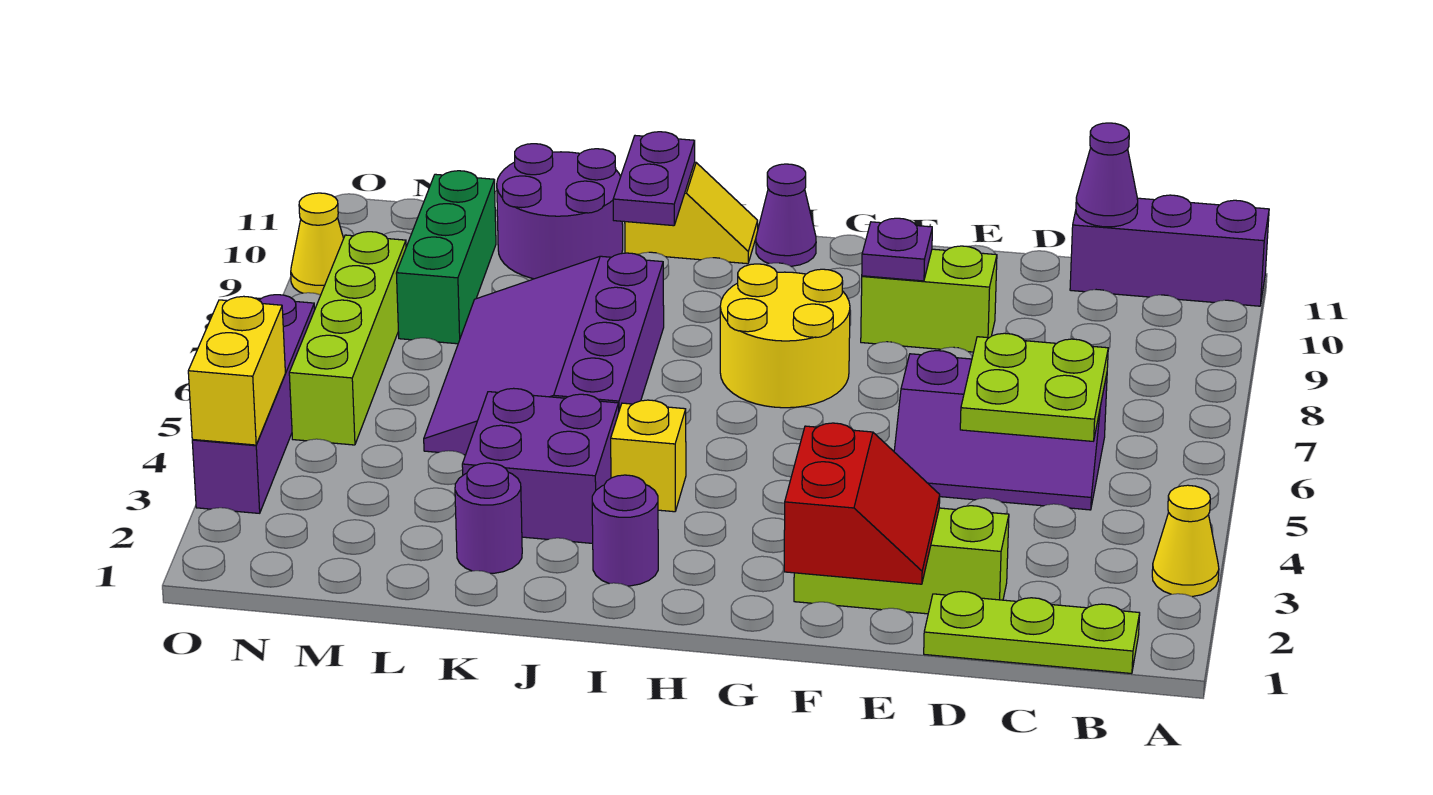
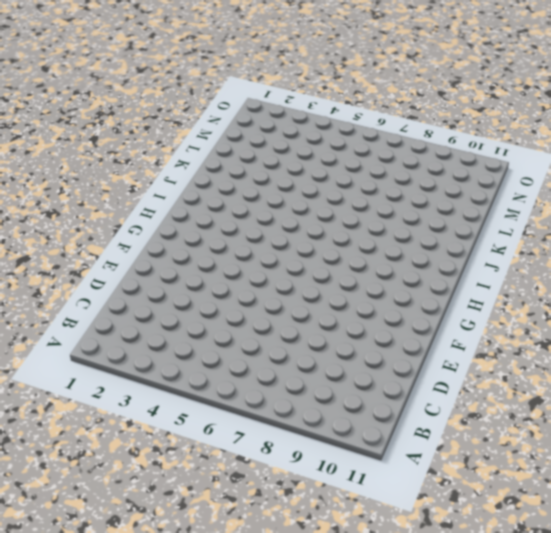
none -> yellow cone A3 level 1
none -> purple brick A11:C11 level 1
none -> lime plate B1:D1 level 1

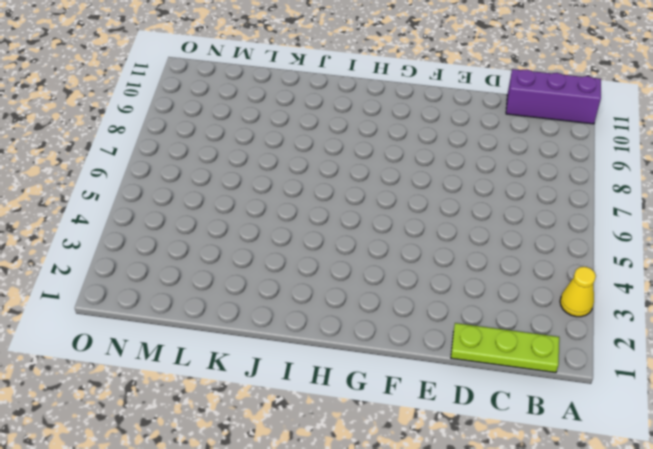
none -> purple slope C5:E6 level 1 top 6
none -> lime brick D2:F2 level 1
none -> lime brick E9:F9 level 1

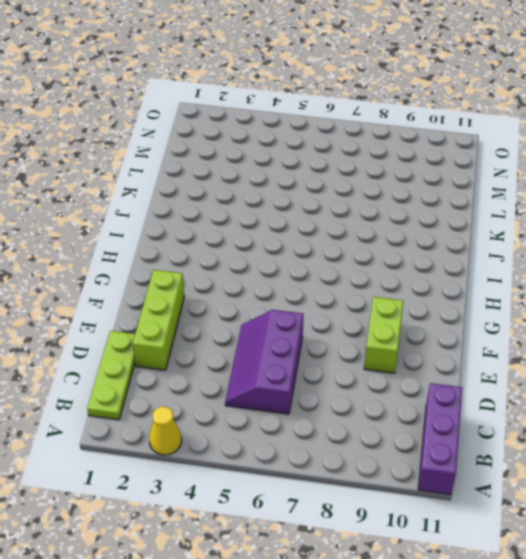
none -> yellow round brick G7:H8 level 1
none -> purple cone H11 level 1
none -> purple round brick I2 level 1

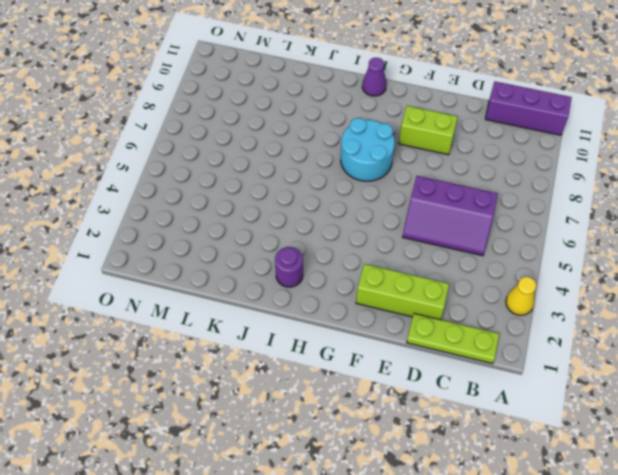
cyan round brick G7:H8 level 1 -> yellow round brick G7:H8 level 1
none -> yellow brick I4 level 1
none -> yellow slope I11:J11 level 1 top J
none -> purple brick J3:K4 level 1

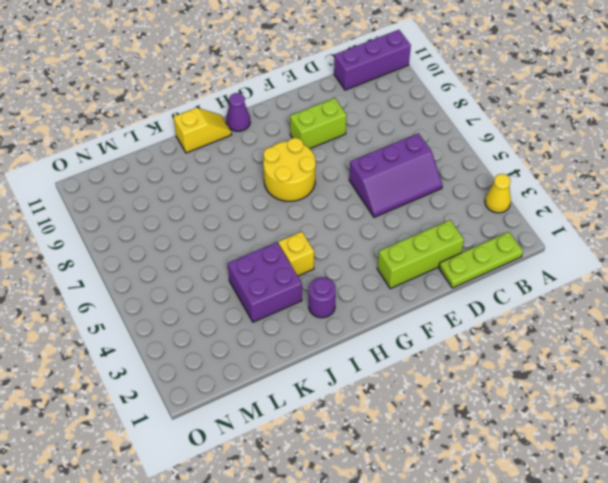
none -> purple slope J5:L8 level 1 top J
none -> purple round brick K2 level 1
none -> purple round brick K10:L11 level 1

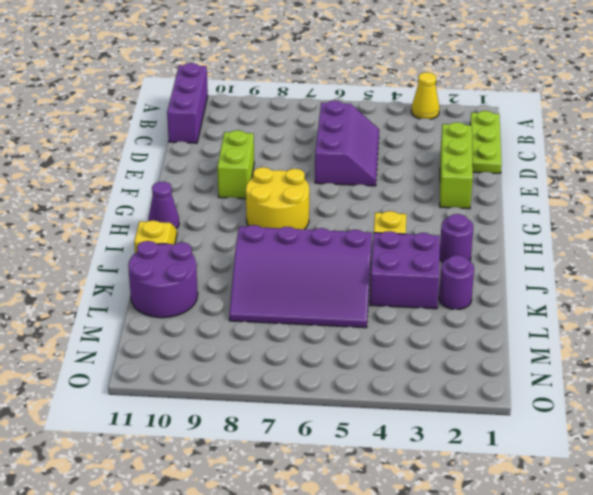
none -> green brick M8:M10 level 1
none -> lime brick N5:N8 level 1
none -> purple brick O3:O6 level 1

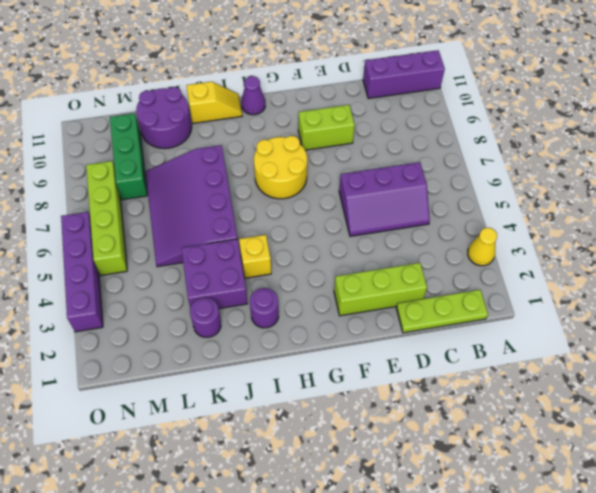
none -> yellow cone O9 level 1
none -> lime plate C5:D6 level 2
none -> purple cone C11 level 2

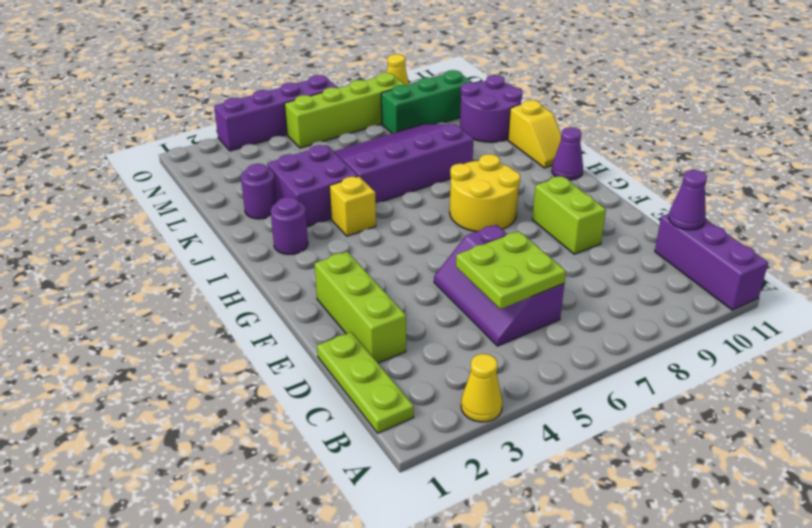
none -> red slope E1:F2 level 2 top F
none -> purple plate F9 level 2
none -> purple plate J10:J11 level 2

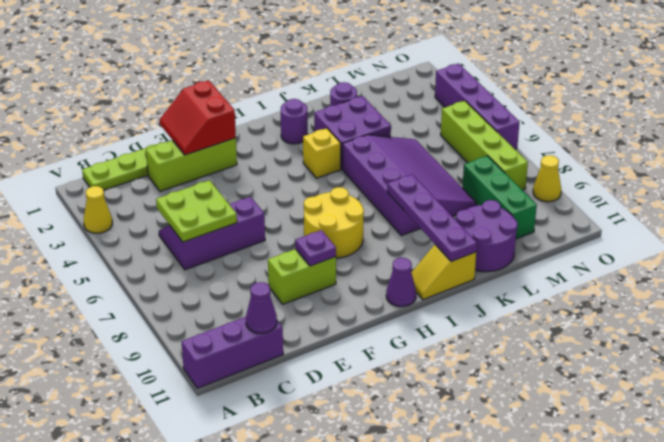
purple plate J8:J11 level 2 -> purple plate J10:J11 level 2
none -> yellow brick O3:O4 level 2

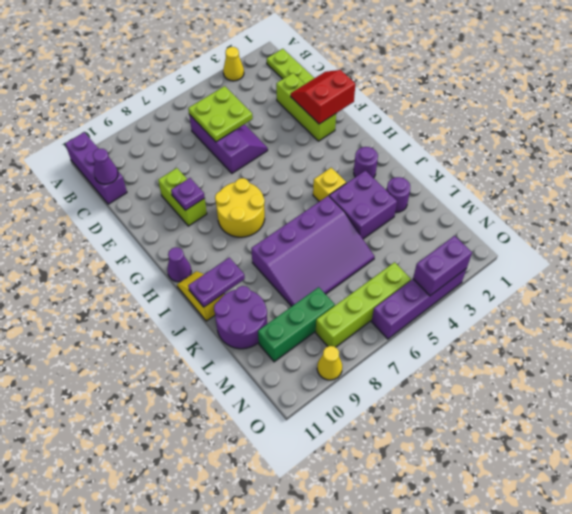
purple brick O3:O4 level 2 -> yellow brick O3:O4 level 2

